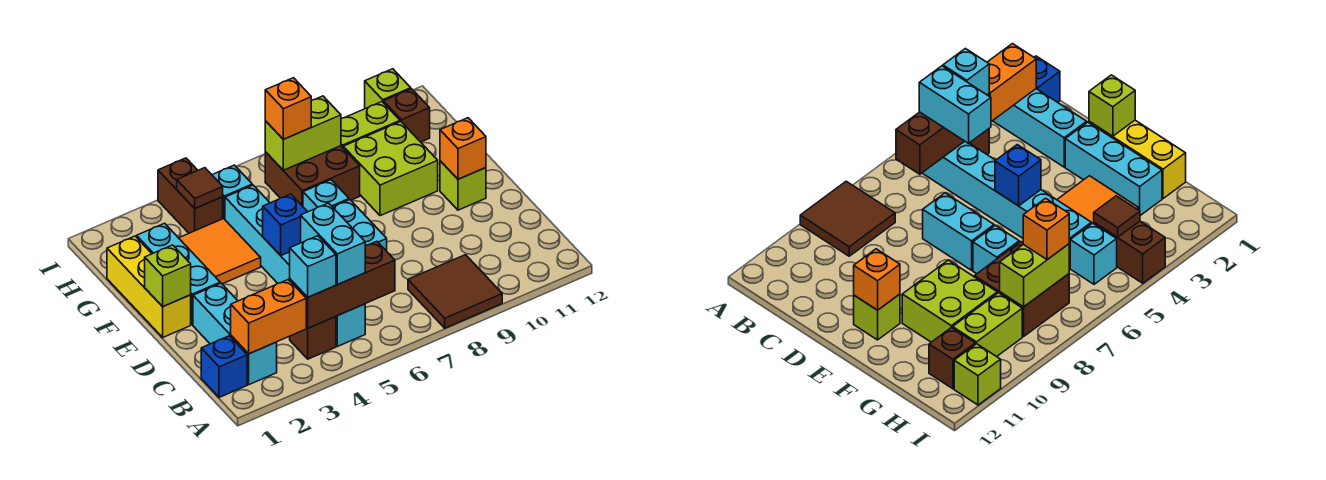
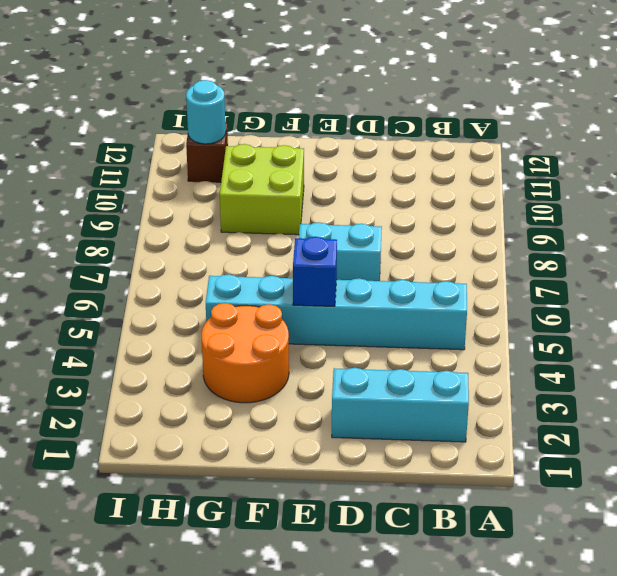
orange round brick F3:G4 level 1 -> orange tile F3:G4 level 1
cyan round brick H11 level 2 -> none
none -> brown tile A8:B9 level 1
none -> blue brick B1 level 1
none -> brown brick B4 level 1

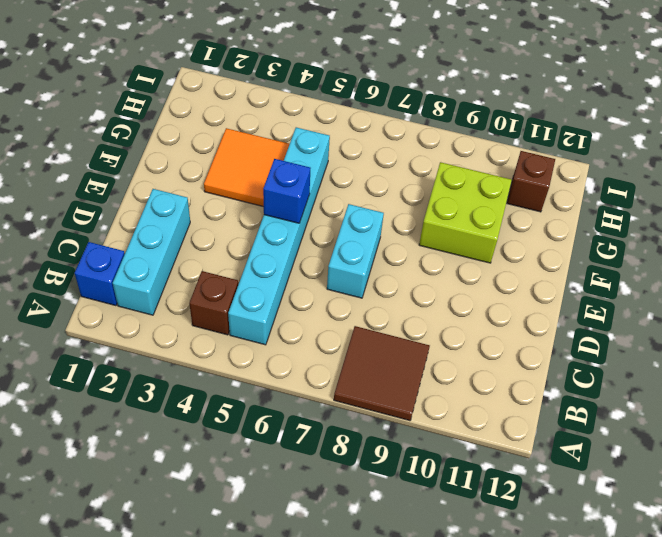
none -> yellow brick E1:G1 level 1
none -> cyan brick E2:G2 level 1
none -> lime brick E11 level 1

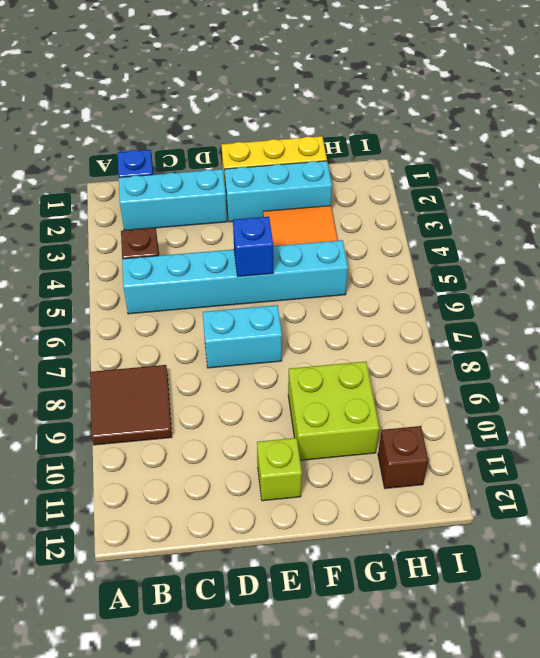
none -> cyan brick F7 level 1
none -> brown brick G7:H8 level 1
none -> brown brick H4:I4 level 1

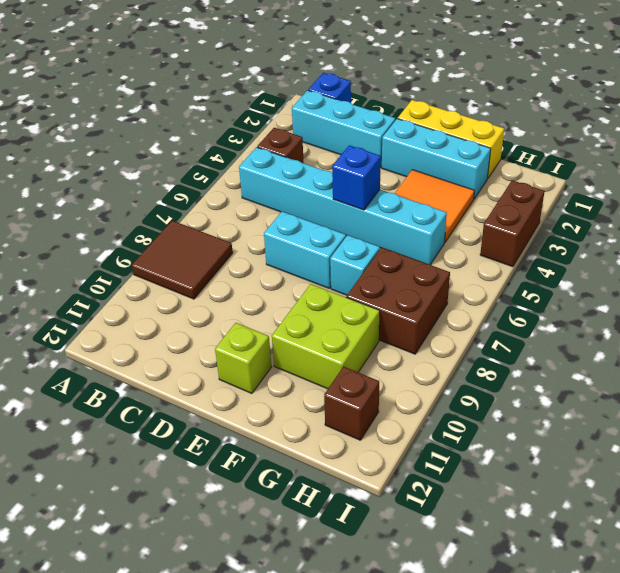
brown brick I3:I4 level 1 -> brown brick H4:I4 level 1
none -> cyan brick H5 level 1
none -> lime brick H9:H10 level 1
none -> lime brick I11 level 1

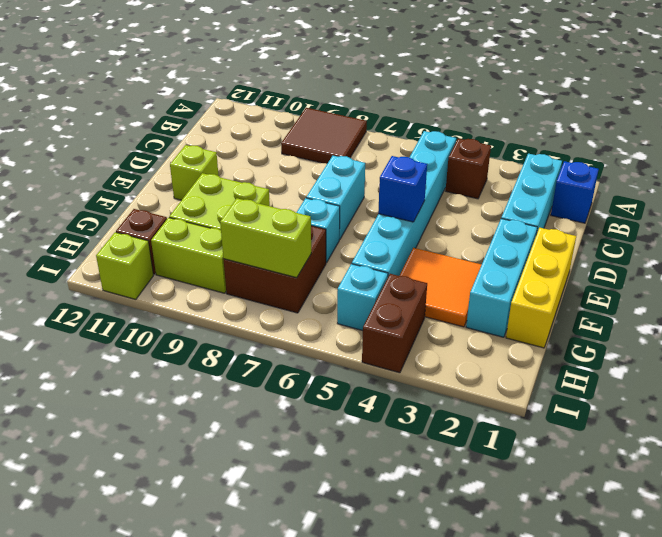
none -> orange brick B2:B3 level 2
none -> brown brick B4:B6 level 2
none -> lime brick E1 level 2

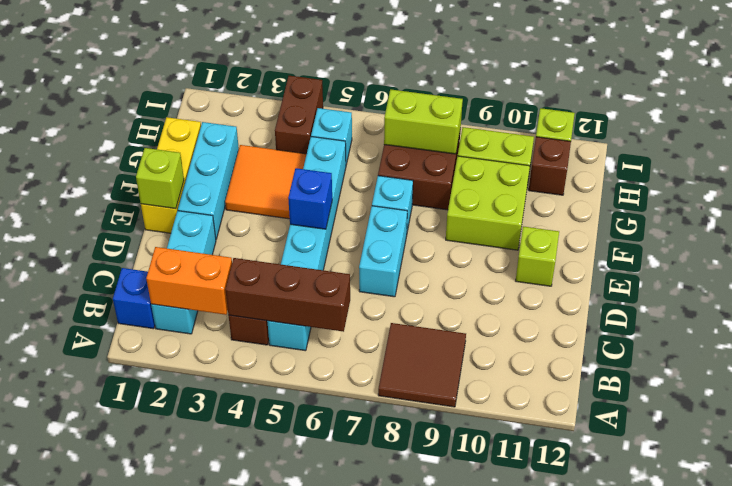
none -> orange brick E11 level 2
none -> brown tile H4 level 2
none -> cyan brick B4 level 3

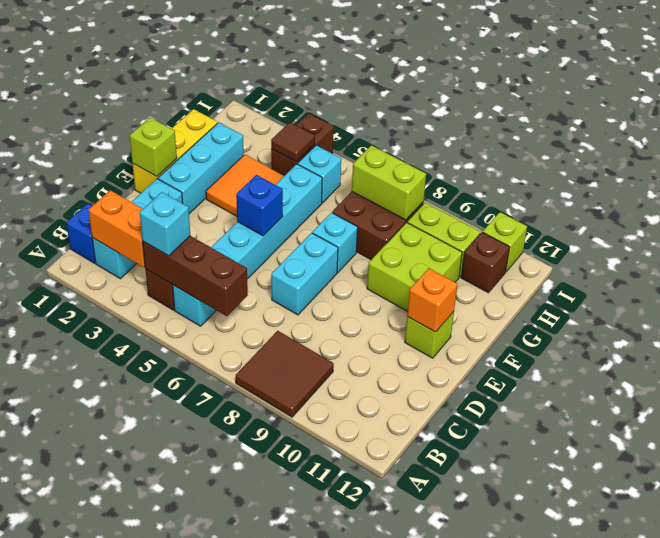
none -> cyan brick B5:C5 level 3
none -> orange brick H7 level 3

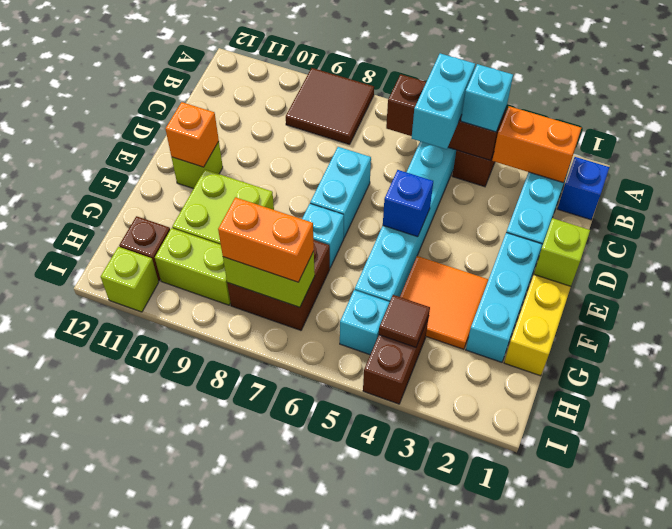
orange brick H7:H8 level 3 -> orange brick H7 level 3

